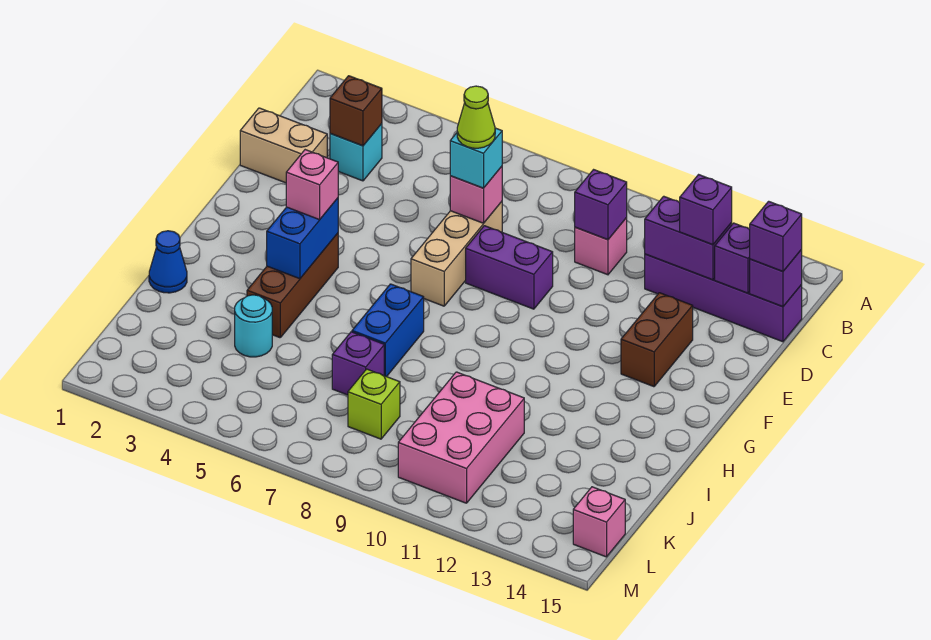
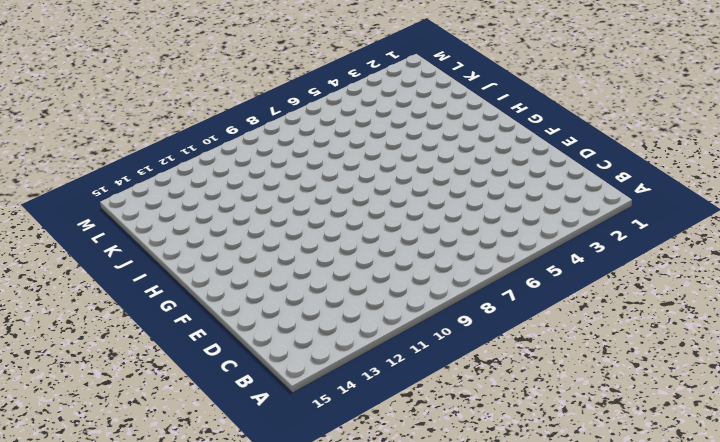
none -> cyan brick C3 level 1
none -> pink brick C10 level 1
none -> purple brick C12:C15 level 1

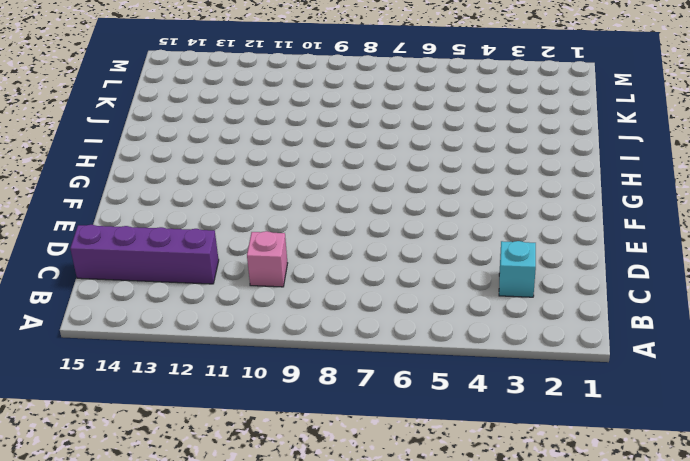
none -> tan brick D1:D2 level 1
none -> tan brick D7:F7 level 1
none -> purple brick E8:E9 level 1

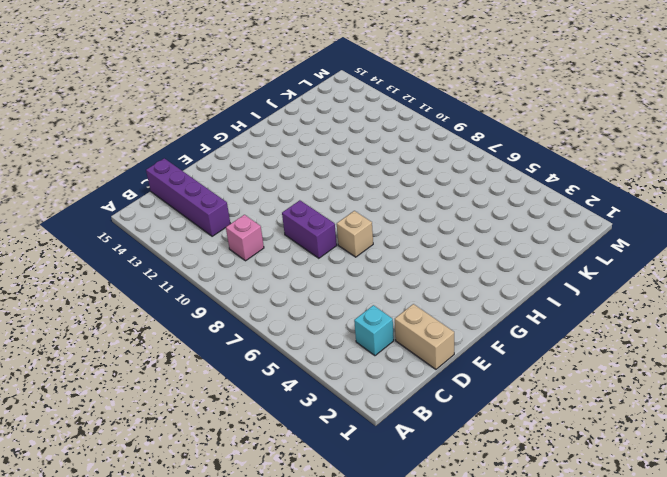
tan brick F7 level 1 -> tan brick D7:F7 level 1
none -> brown brick E13:F13 level 1
none -> brown brick G4:I4 level 1
none -> blue brick H7:I7 level 1

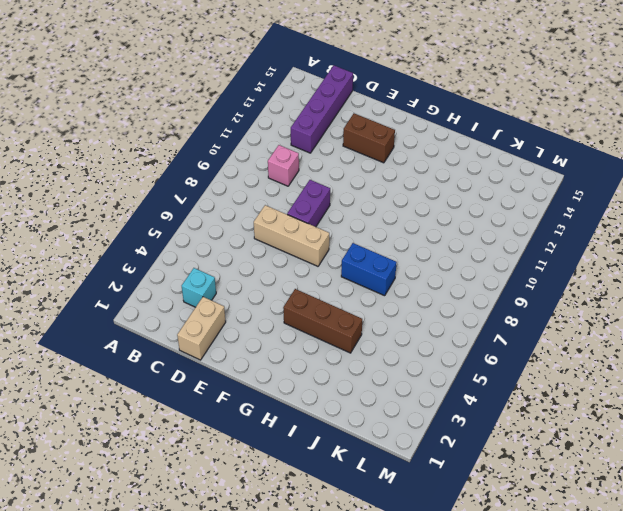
none -> blue cone I1 level 1
none -> cyan round brick J4 level 1
none -> purple brick J7 level 1

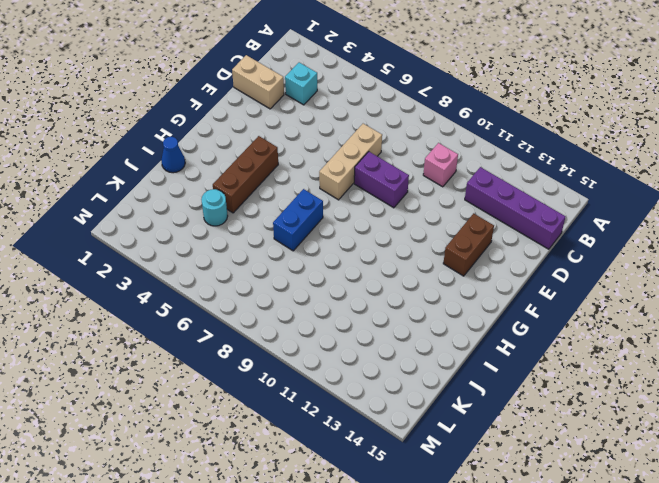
none -> purple brick J7 level 1
none -> pink brick J10:L11 level 1
none -> lime brick K8 level 1

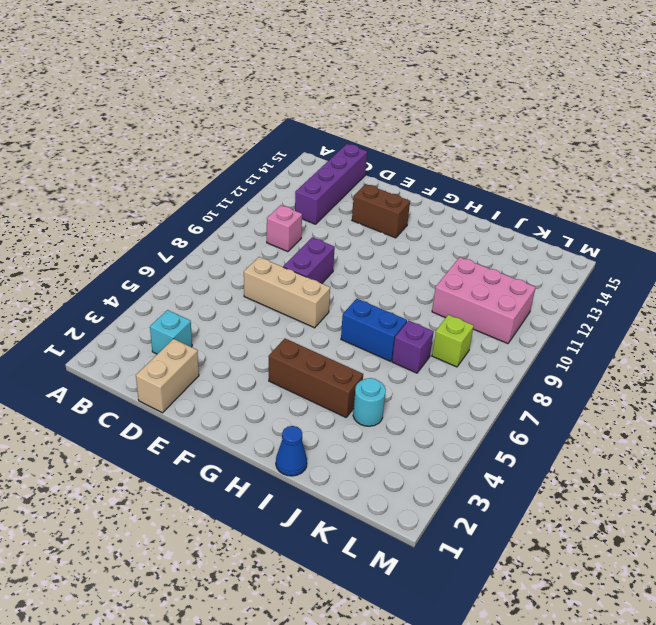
none -> pink brick L15 level 1
none -> brown brick C3 level 2
none -> purple brick C10 level 2

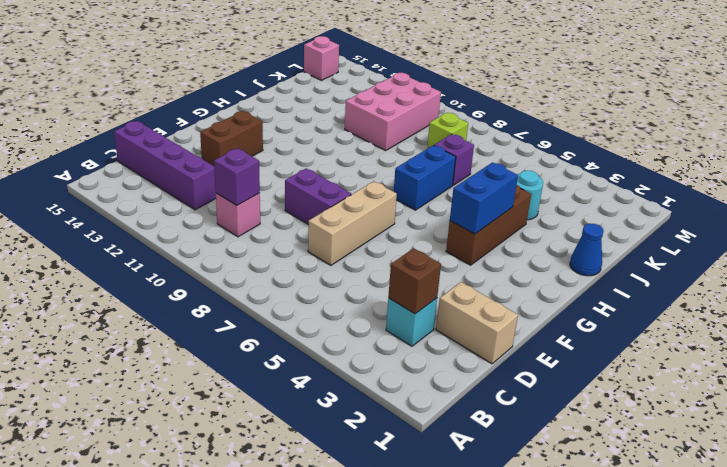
none -> purple brick C12:C13 level 2
none -> purple brick C14 level 2
none -> purple brick C15 level 2

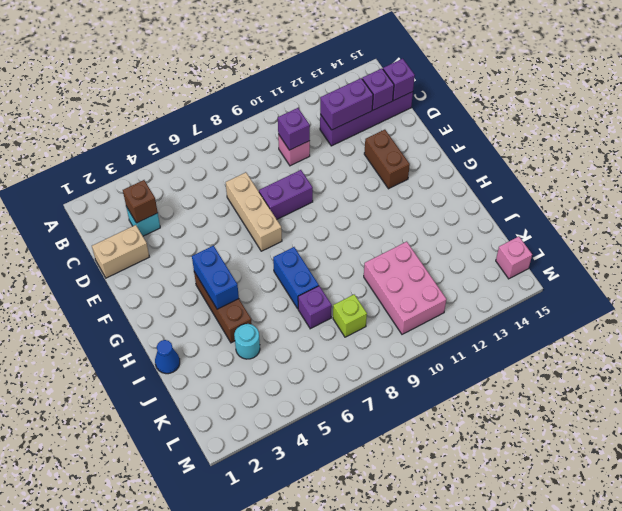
none -> pink brick D7 level 2
none -> purple brick C13 level 3
none -> purple brick C15 level 3

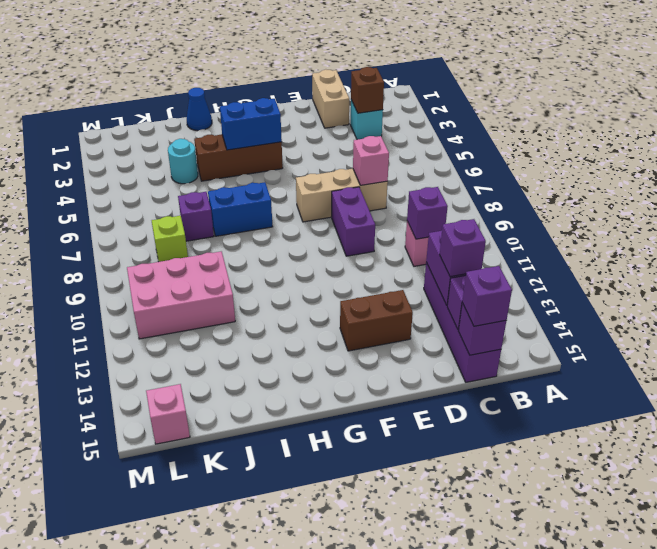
none -> cyan brick D7 level 3
none -> pink brick G4 level 3
none -> lime cone D7 level 4

